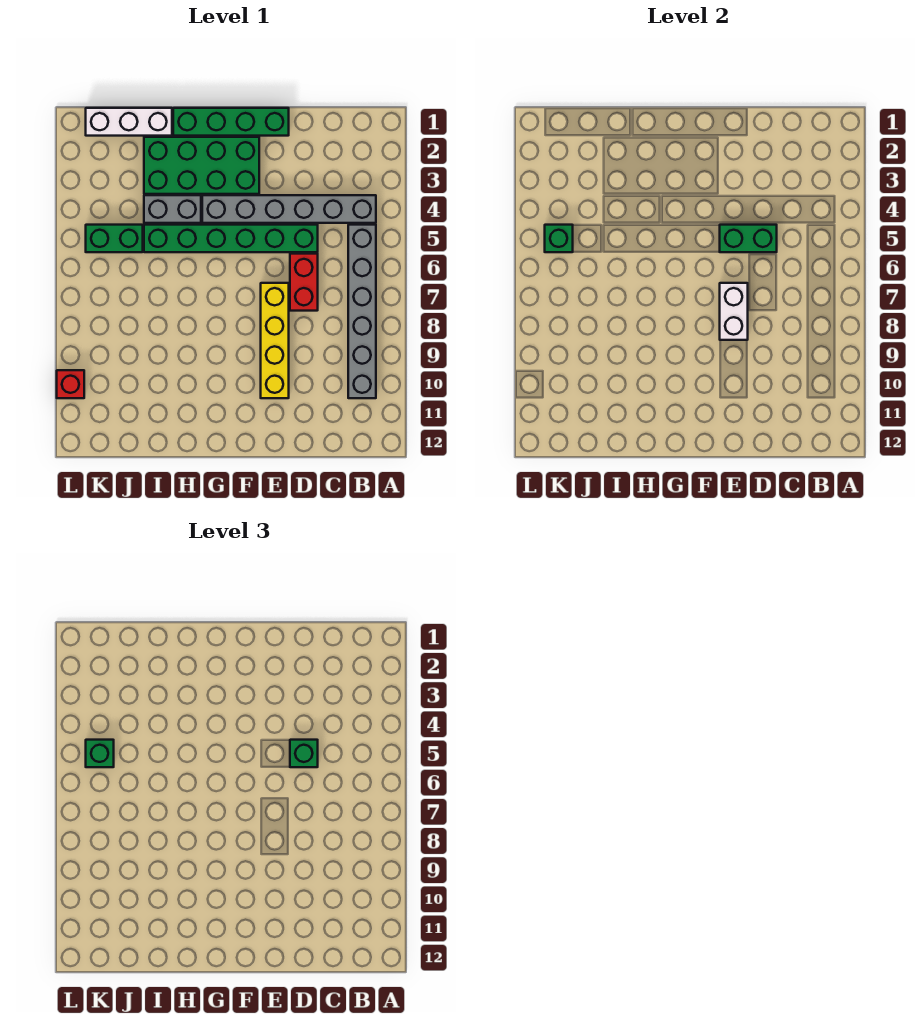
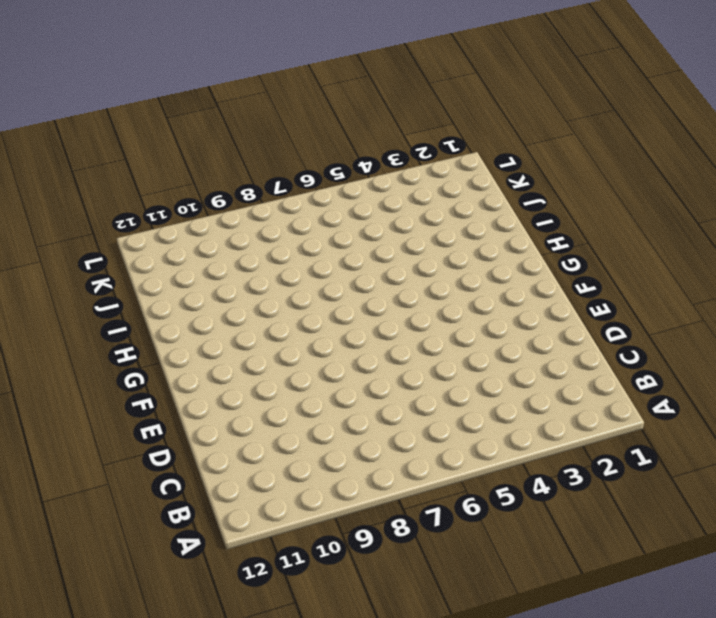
none -> grey brick B4:G4 level 1
none -> grey brick B5:B10 level 1
none -> green brick D5:I5 level 1

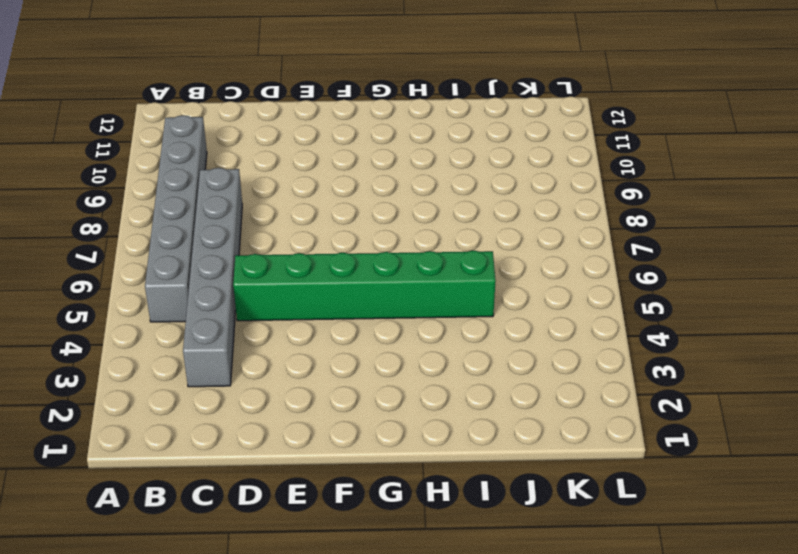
grey brick C3:C8 level 1 -> grey brick B4:G4 level 1
none -> red brick D6:D7 level 1
none -> green brick E1:H1 level 1
none -> yellow brick E7:E10 level 1

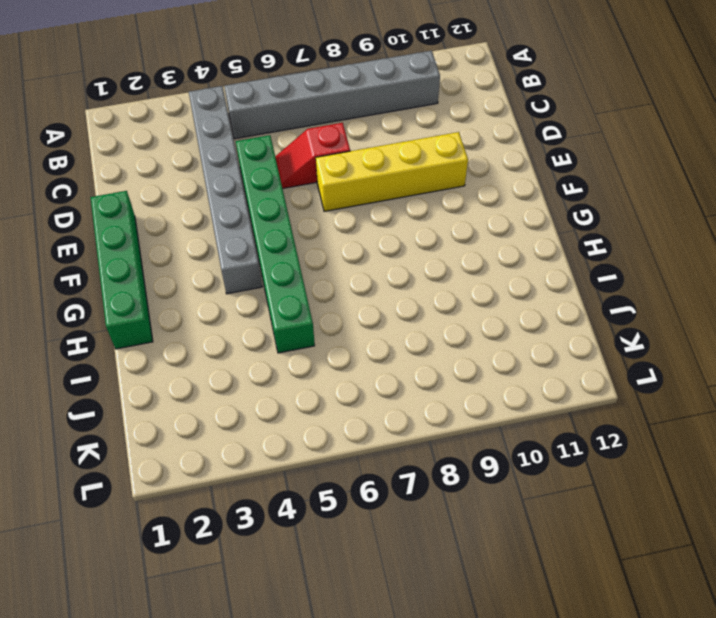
red slope D6:D7 level 1 top 7 -> red brick D6:D7 level 1
none -> green brick F2:I3 level 1
none -> grey brick H4:I4 level 1
none -> white brick I1:K1 level 1

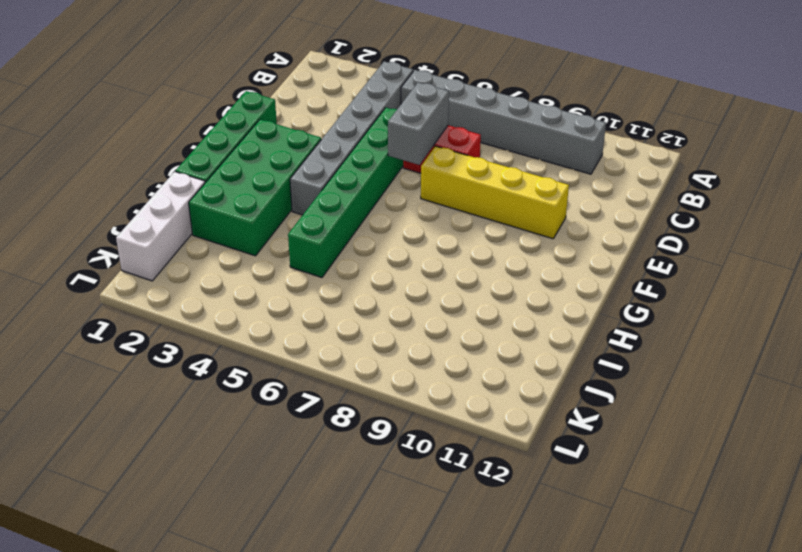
grey brick D6:E6 level 2 -> grey brick H4:I4 level 1
none -> green brick J5:K5 level 1
none -> red brick L10 level 1
none -> green brick D5:E5 level 2

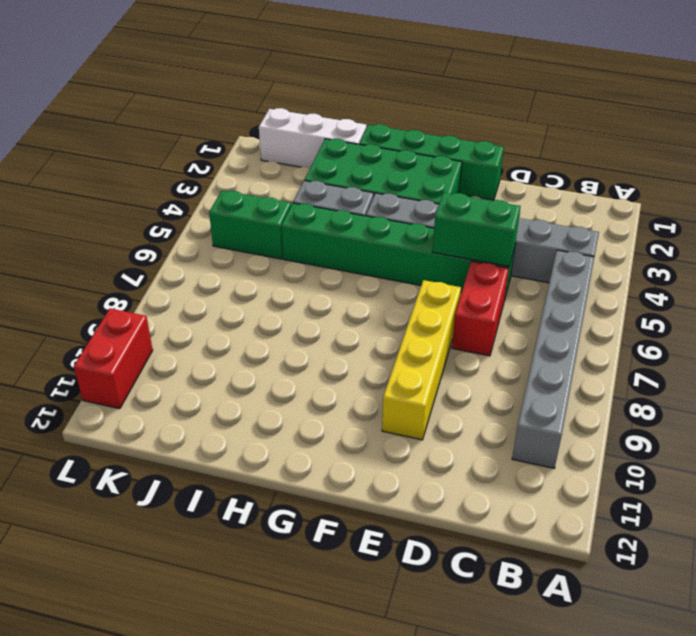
red brick L10:L11 level 1 -> red brick L10 level 1
none -> white brick E7:E8 level 2
none -> green brick K5 level 2
none -> green brick D5 level 3

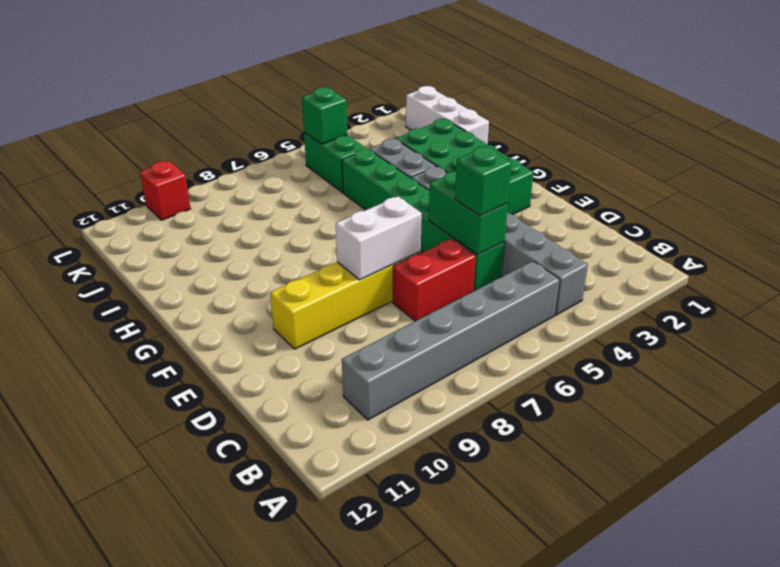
none -> green brick E1:H1 level 1
none -> green brick K5 level 3

